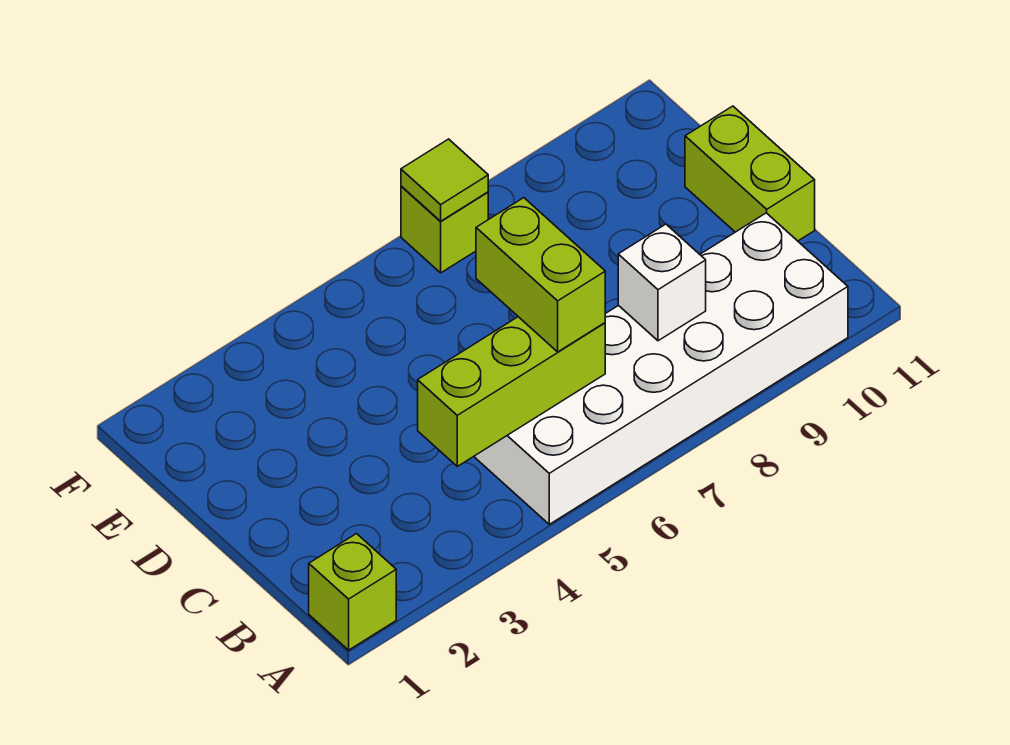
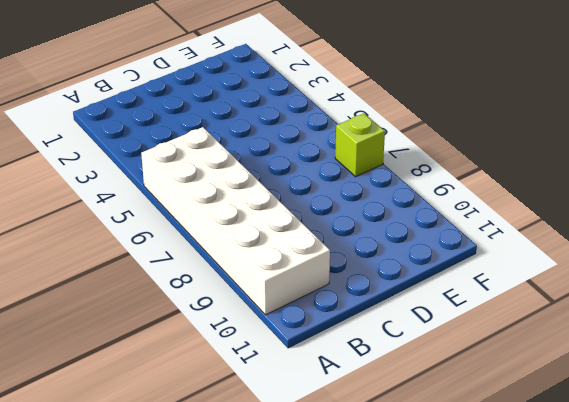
none -> lime brick A1 level 1
none -> lime brick C11:D11 level 1

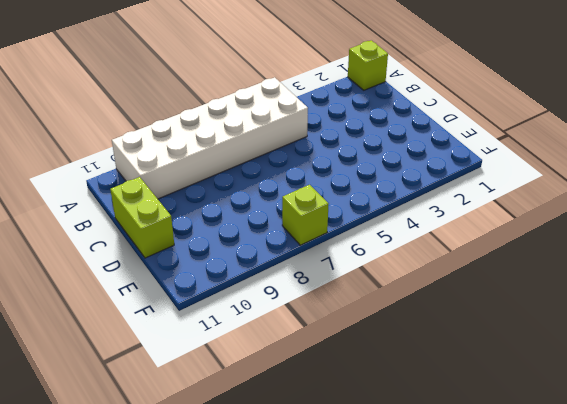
none -> lime brick B4:B6 level 2
none -> white brick B8 level 2

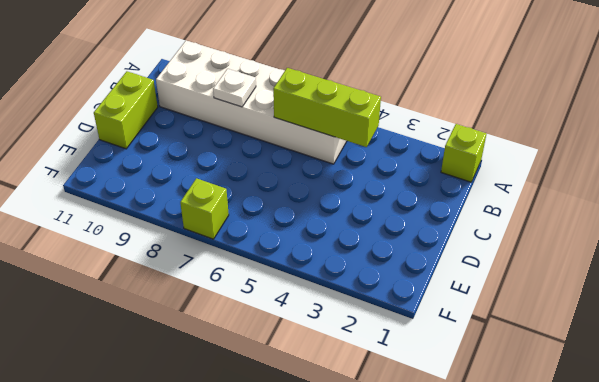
white plate B8 level 2 -> white brick B8 level 2
none -> lime tile F7 level 2
none -> lime brick B6:C6 level 3

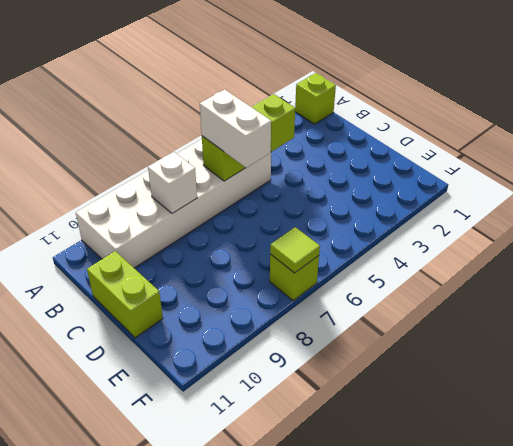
white brick B6:C6 level 3 -> lime brick B6:C6 level 3

